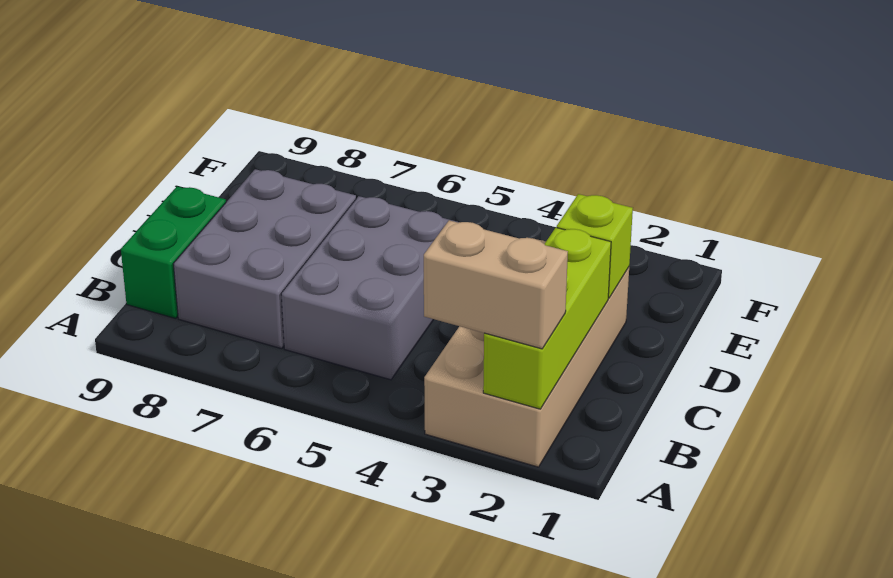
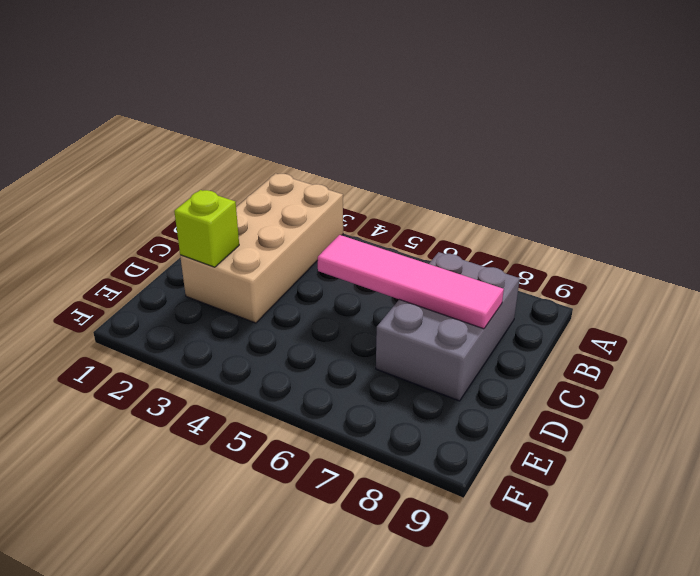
pink tile C5:C8 level 2 -> none
none -> grey brick B5:D6 level 1
none -> green brick B9:C9 level 1

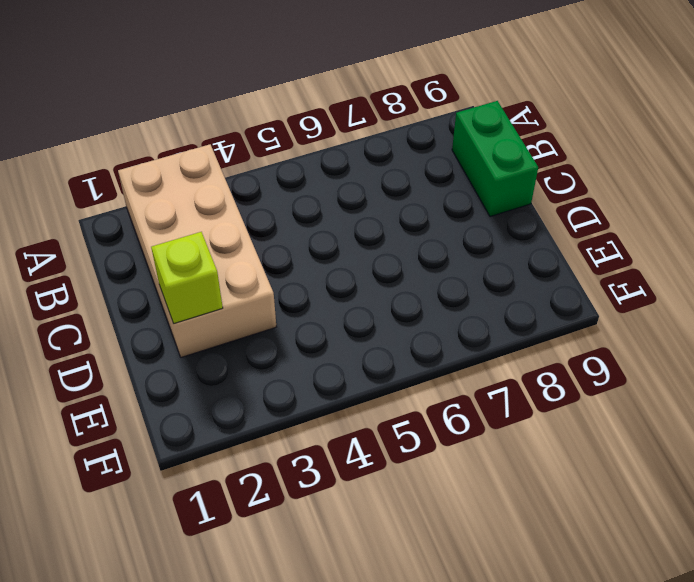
none -> grey brick B5:D6 level 1
none -> grey brick B7:D8 level 1

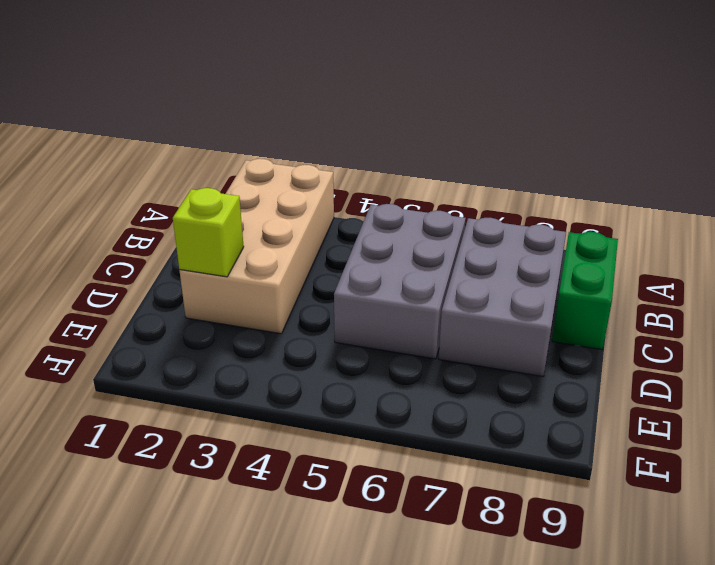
none -> lime brick A2:C2 level 2
none -> tan brick A2:A3 level 3

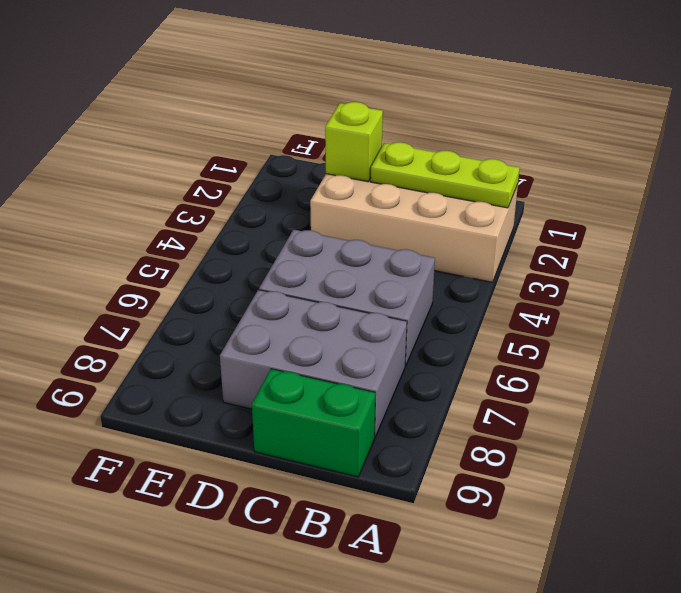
lime plate A2:C2 level 2 -> lime brick A2:C2 level 2
none -> tan brick A2:A3 level 3

